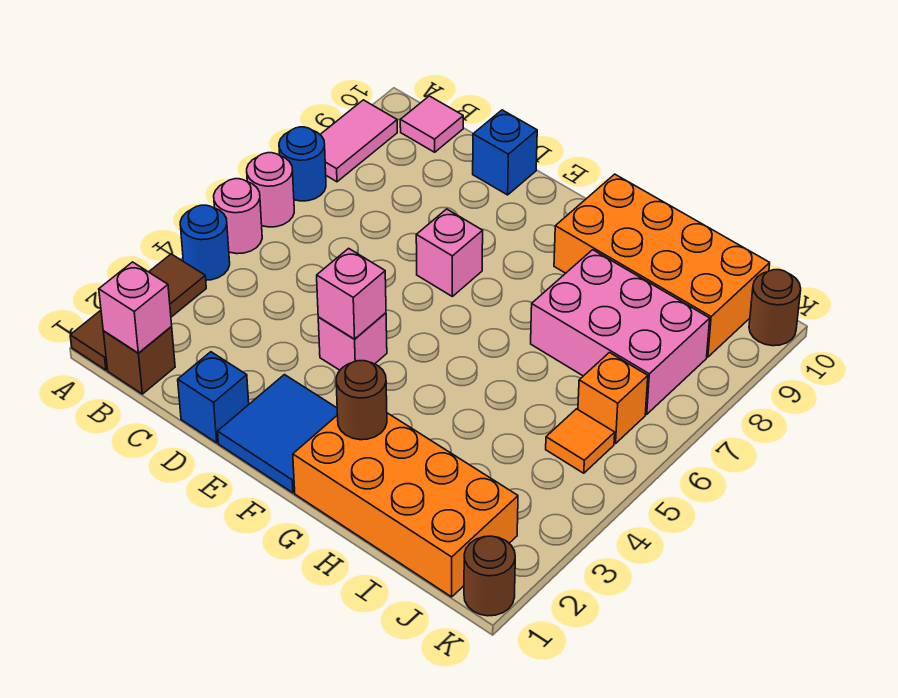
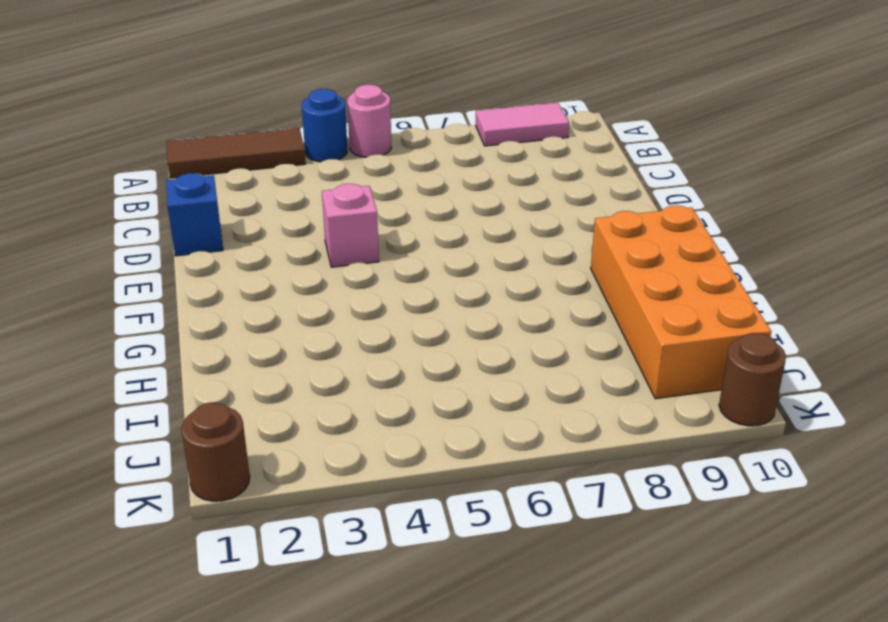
none -> pink round brick A6 level 1
none -> blue round brick A7 level 1
none -> brown brick B1 level 1

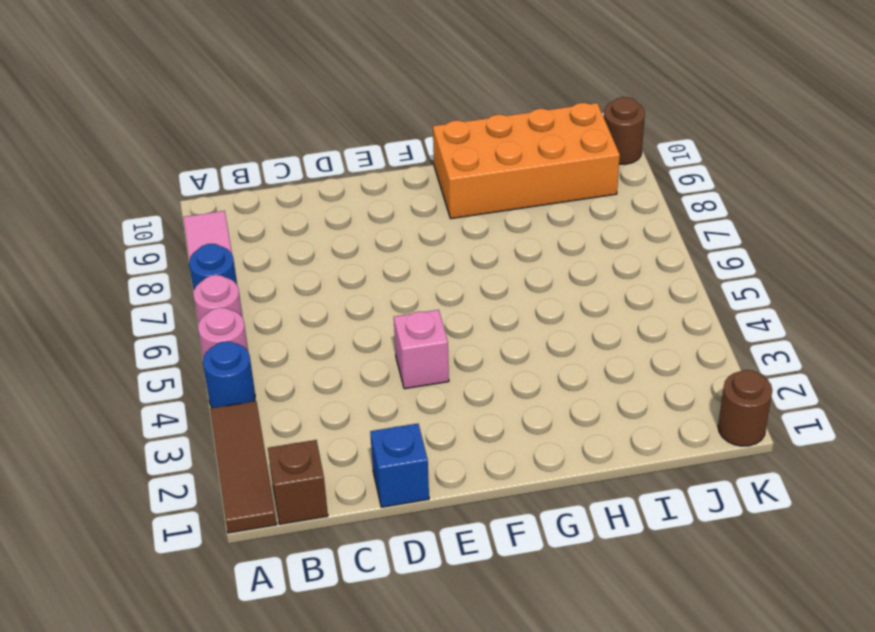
none -> pink tile B10 level 1
none -> blue brick D10 level 1
none -> blue tile E1:F2 level 1

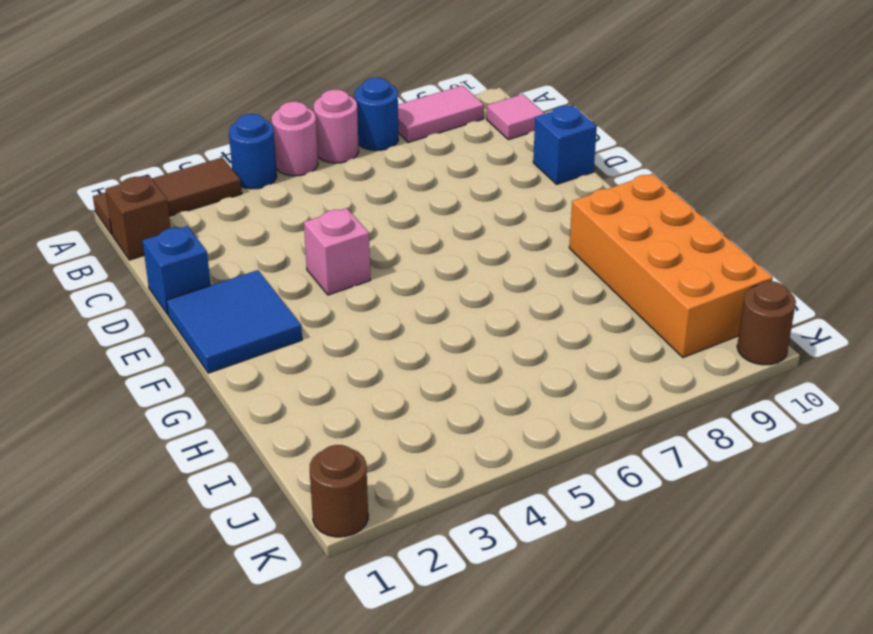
none -> pink brick E7 level 1
none -> orange brick G1:J2 level 1
none -> pink brick H7:J8 level 1

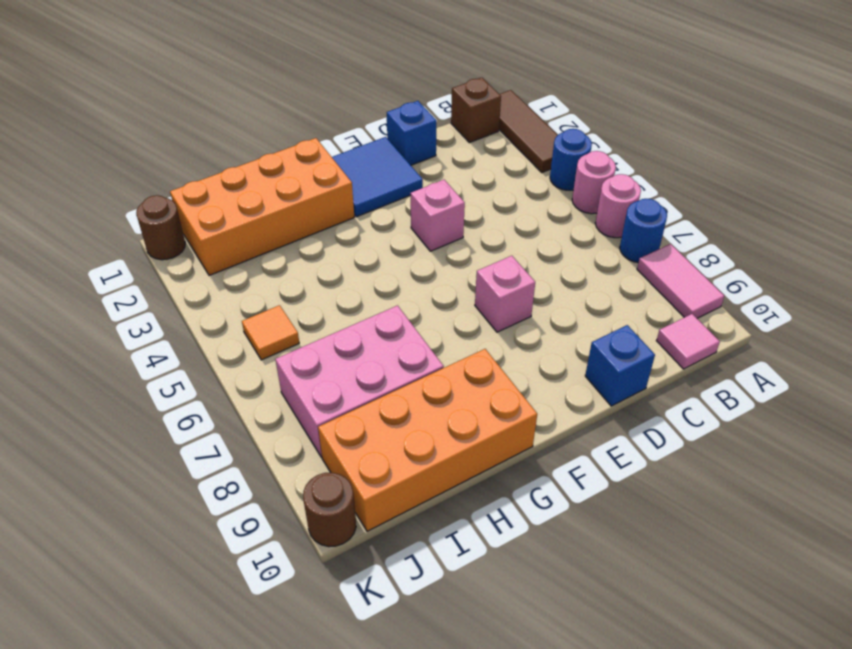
none -> orange brick J6 level 1
none -> pink brick B1 level 2
none -> pink brick E4 level 2

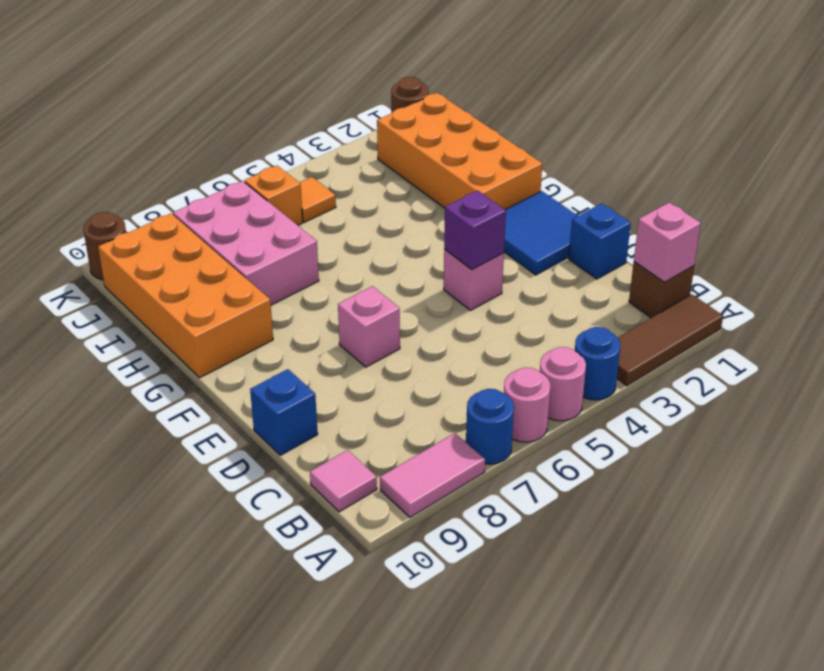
purple brick E4 level 2 -> pink brick E4 level 2
none -> brown round brick G2 level 2

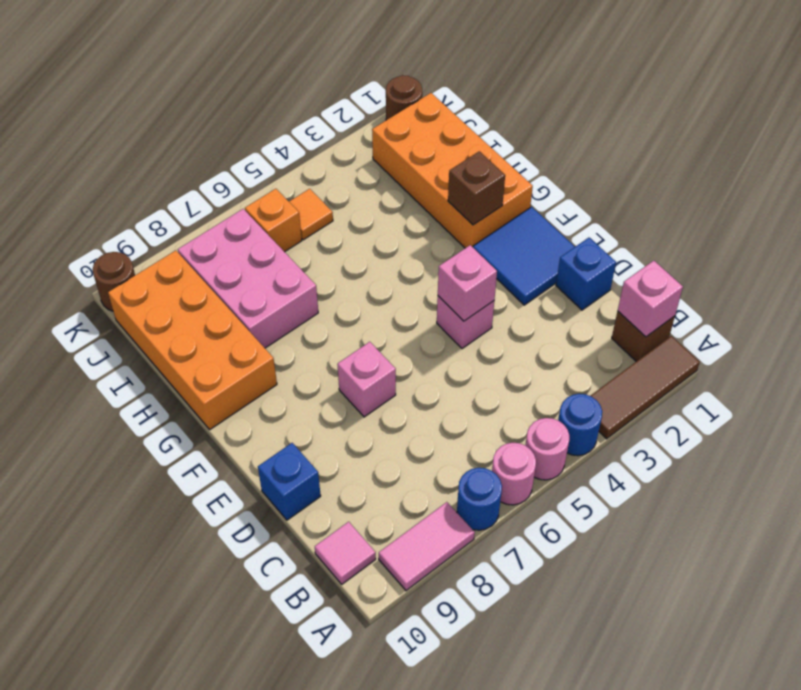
brown brick G2 level 2 -> brown round brick G2 level 2

